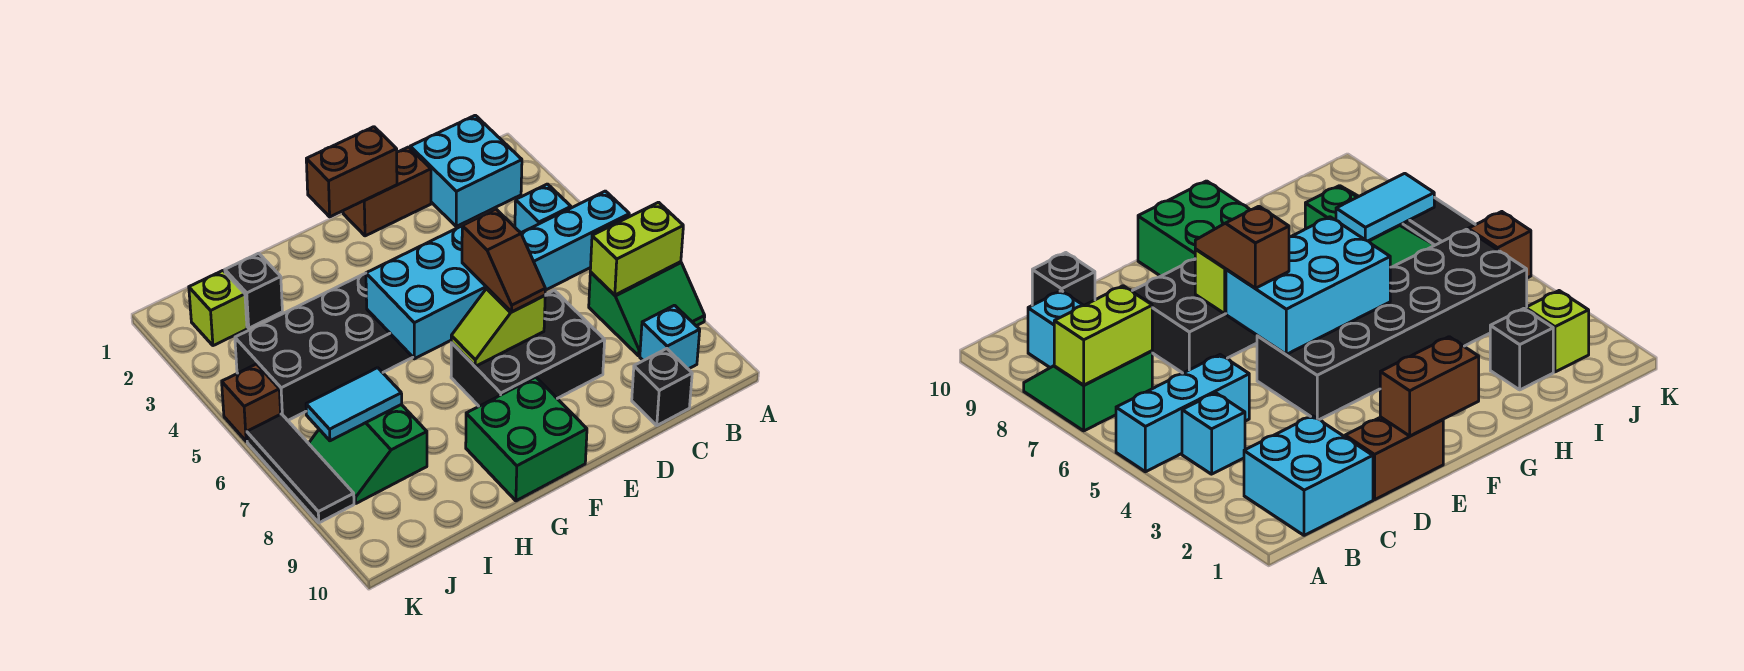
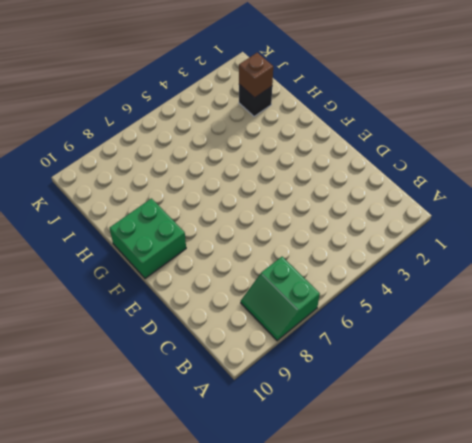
brown brick I2 level 2 -> brown brick K5 level 1
none -> cyan brick A5:C5 level 1
none -> cyan brick B1:C2 level 1
none -> cyan brick B4 level 1

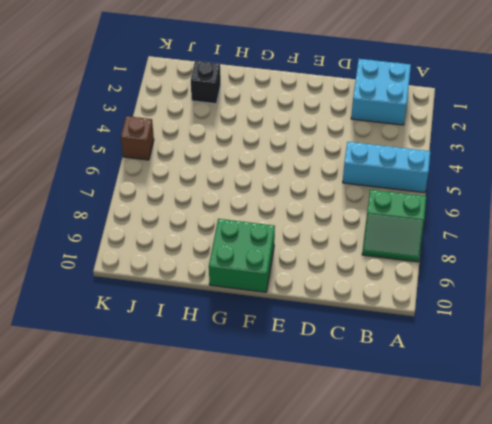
none -> cyan brick B4 level 1
none -> cyan brick B9 level 1
none -> black brick C10 level 1

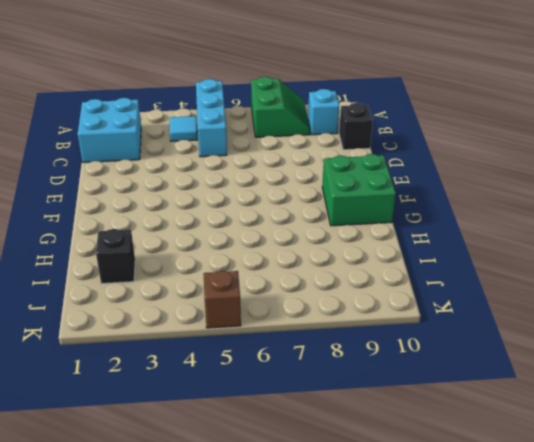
cyan tile B4 level 1 -> cyan brick B4 level 1
none -> brown brick D1:E1 level 1
none -> black brick D7:F8 level 1
none -> black brick E4:J5 level 1

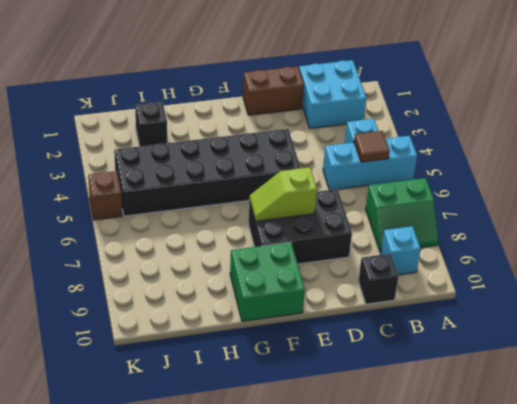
brown tile B5 level 2 -> none
none -> green slope I7:J8 level 1 top I
none -> lime brick J2 level 1
none -> black tile K6:K8 level 1

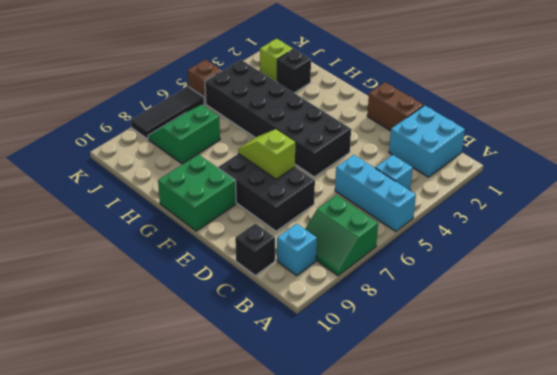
none -> lime brick A7:B7 level 2
none -> brown brick E1:F1 level 2
none -> cyan brick E5:G6 level 2

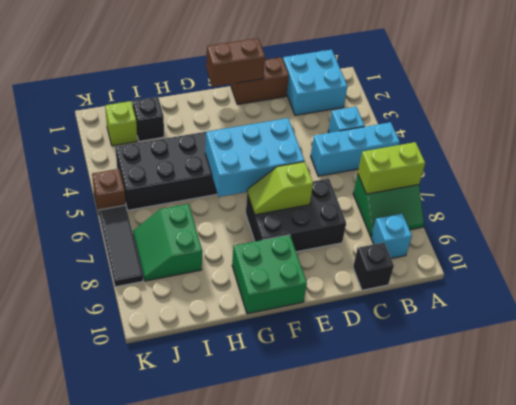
none -> cyan tile I7:J7 level 2
none -> brown slope E6:E7 level 3 top 6

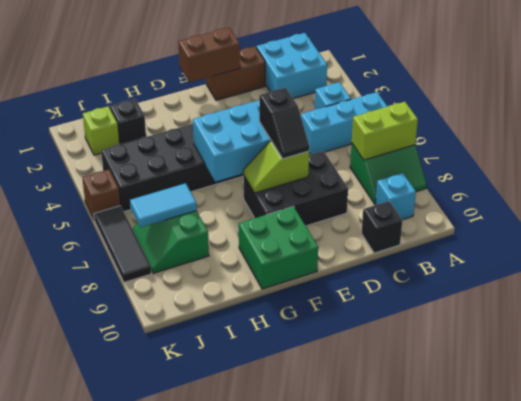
black slope E6:E7 level 3 top 6 -> brown slope E6:E7 level 3 top 6

